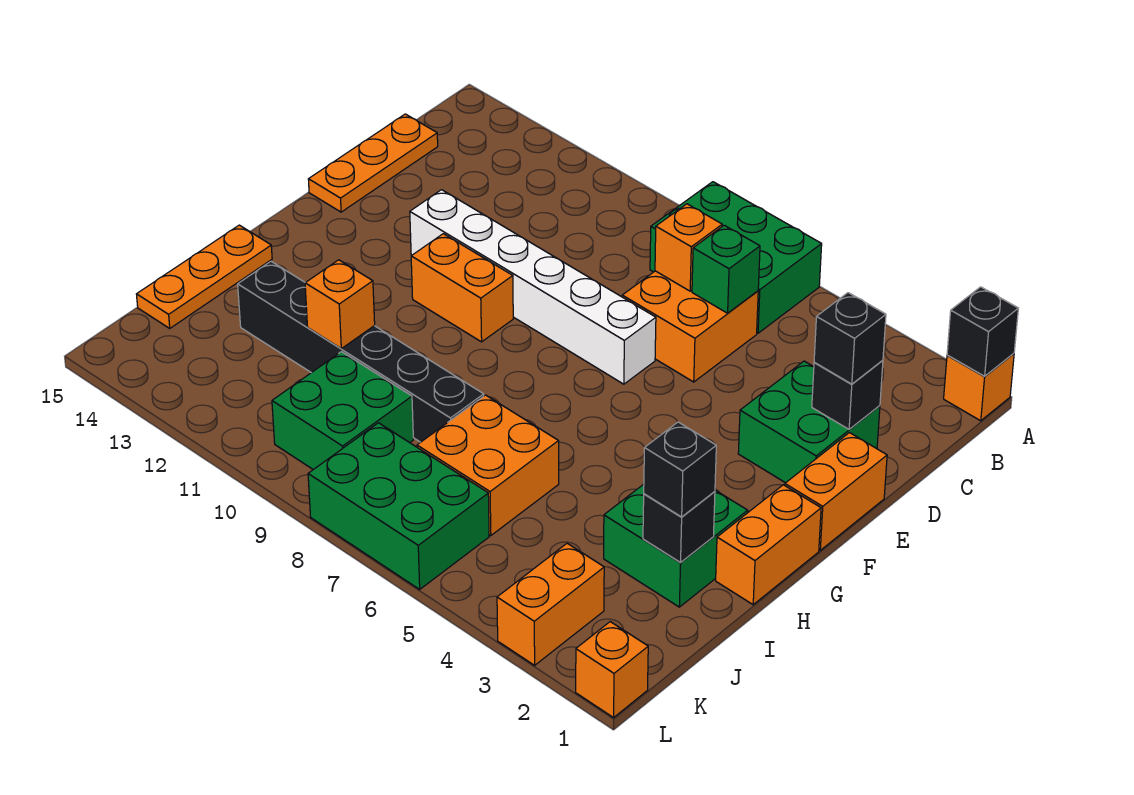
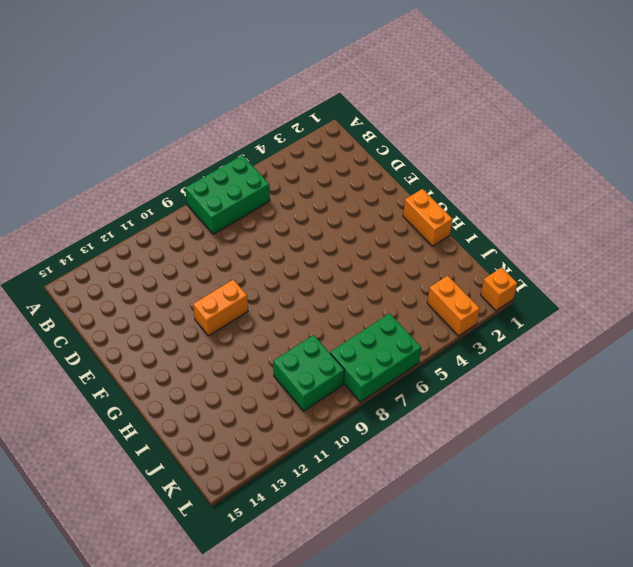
none -> orange brick A1 level 1
none -> orange brick C6:D7 level 1
none -> orange plate C15:E15 level 1

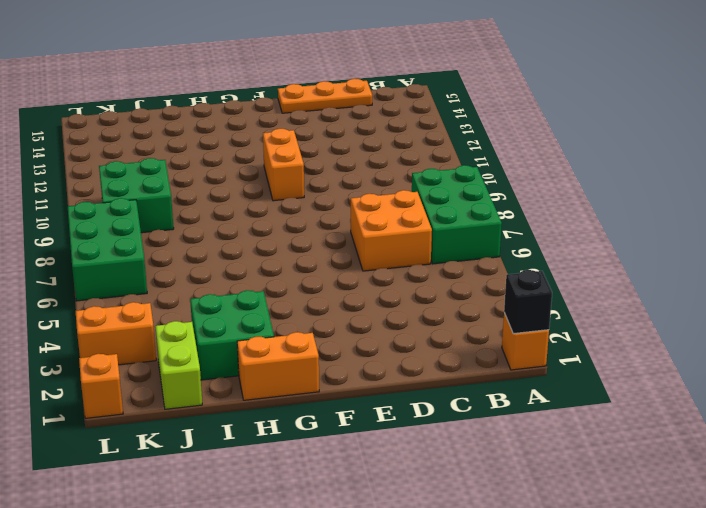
lime brick J1:J2 level 1 -> none
none -> green brick D2:E3 level 1
none -> orange brick E1:F1 level 1
none -> white brick E7:E12 level 1

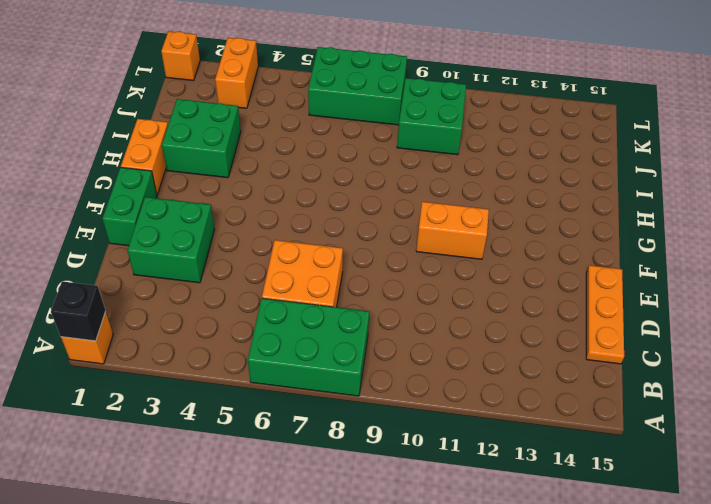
green brick E1:F1 level 1 -> orange brick E1:F1 level 1
none -> white brick E7:E12 level 1
none -> orange plate H15:J15 level 1
none -> orange brick I6:J7 level 1

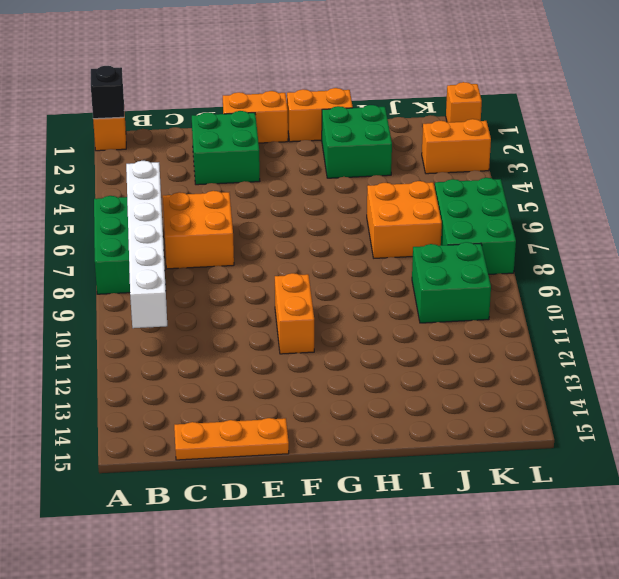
white brick B6:B11 level 2 -> white brick E7:E12 level 1
none -> orange plate H15:J15 level 1
none -> black brick I8:I13 level 1
none -> green brick C6 level 2

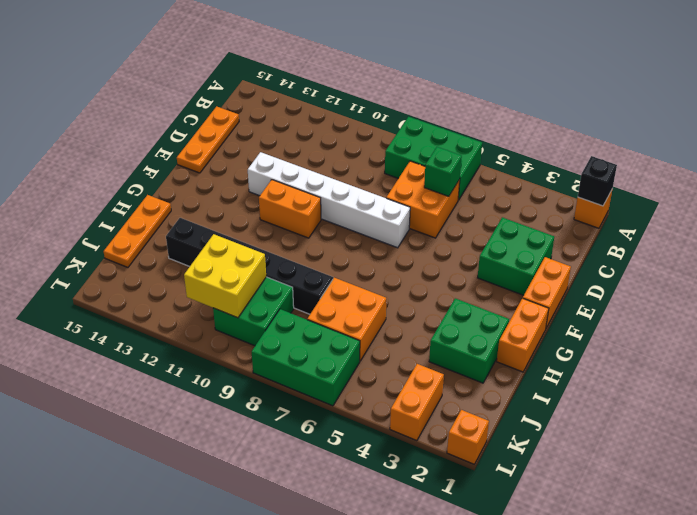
yellow brick J10:K11 level 2 -> none
none -> orange brick C7 level 2
none -> black brick D2 level 2
none -> black brick I2 level 2

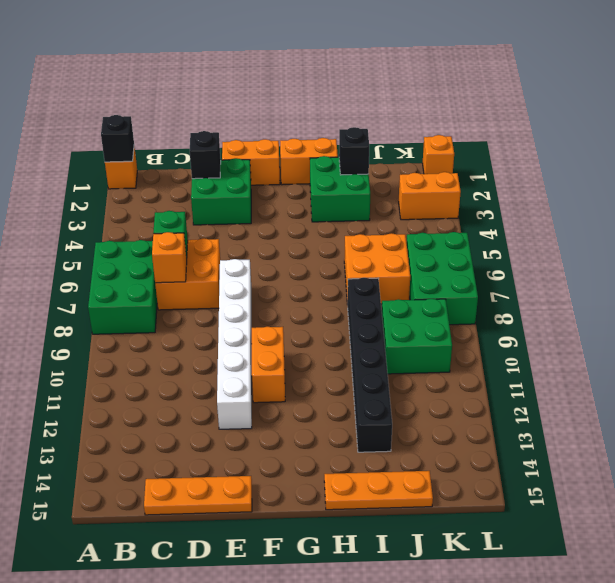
none -> orange brick I11 level 2
none -> black brick D2 level 3
none -> black brick I2 level 3

